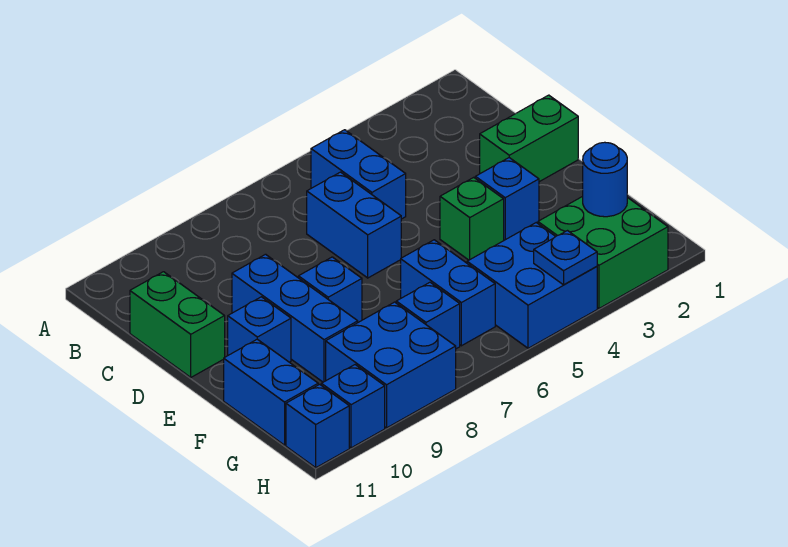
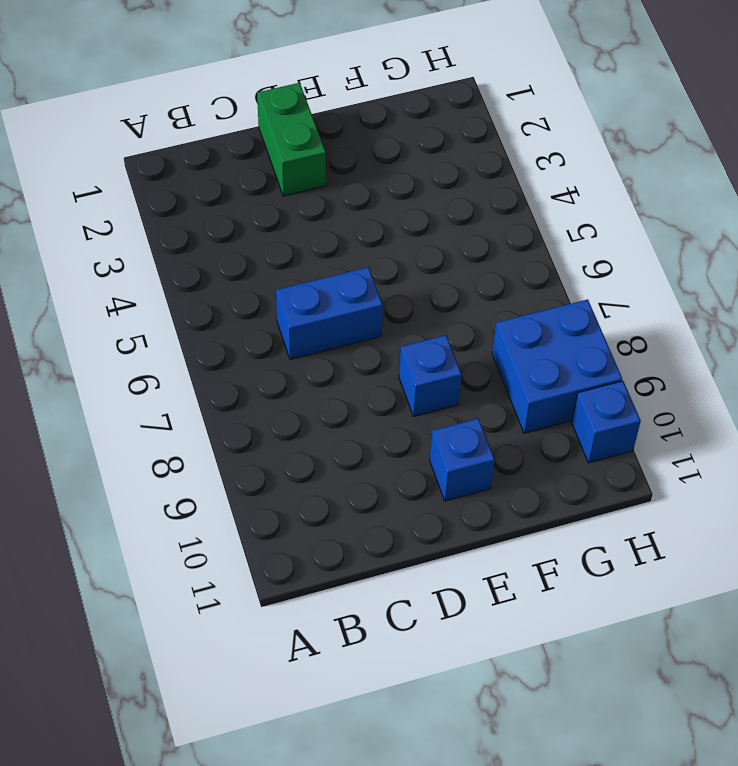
none -> blue brick B5:C5 level 1
none -> green brick C11:D11 level 1
none -> blue brick D9:F9 level 1

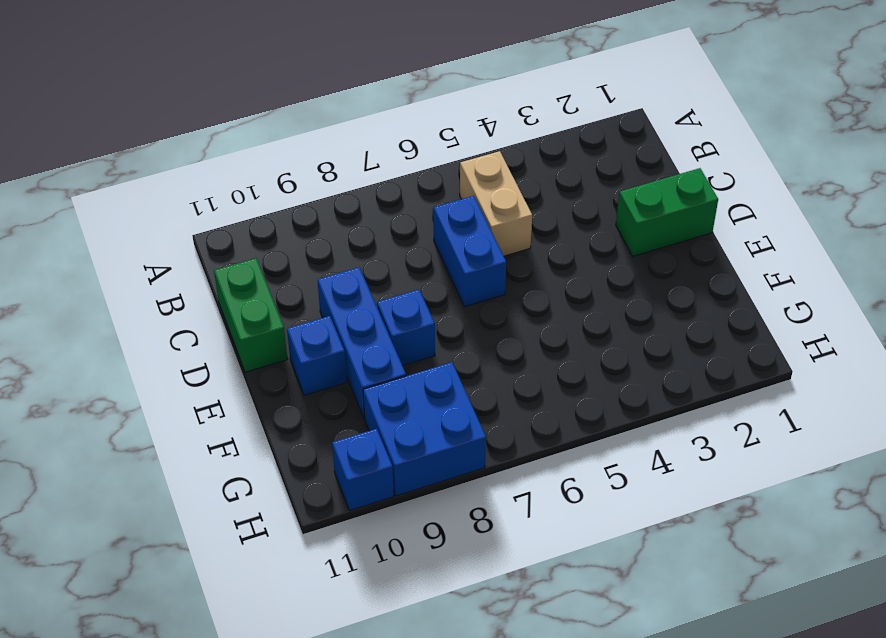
tan brick B5:C5 level 1 -> blue brick B5:C5 level 1
none -> blue brick E3 level 1
none -> green brick E4 level 1
none -> blue brick F6:G6 level 1

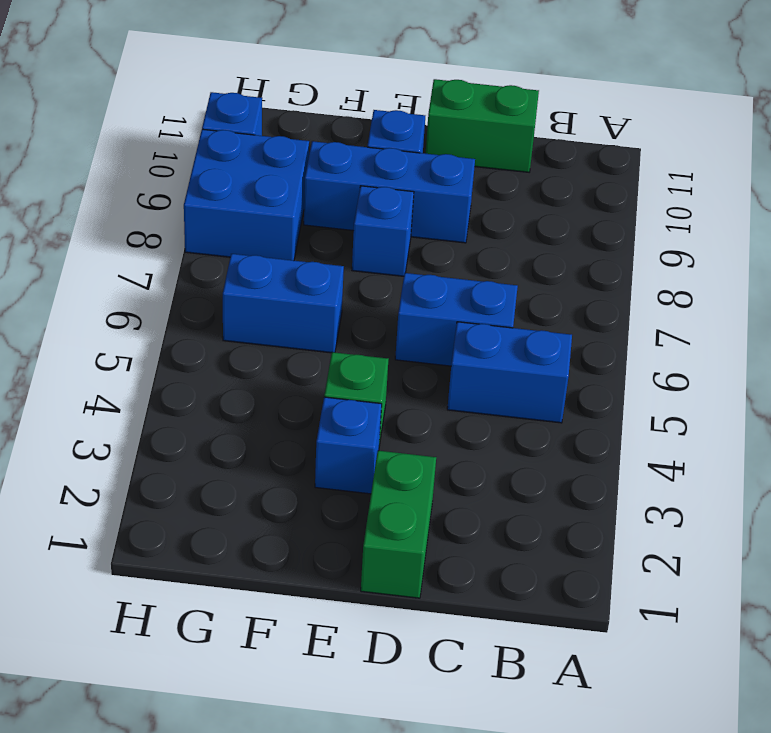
none -> blue brick F11:G11 level 1
none -> green brick G2:H3 level 1
none -> blue brick G4:H5 level 1

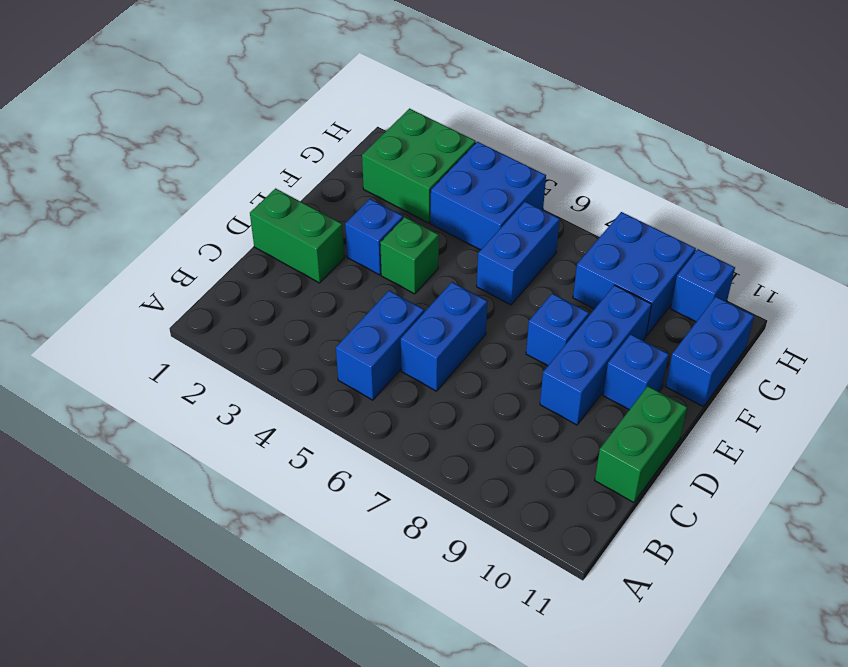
none -> blue brick G7 level 1
none -> blue brick H11 level 1
none -> blue round brick G2 level 2

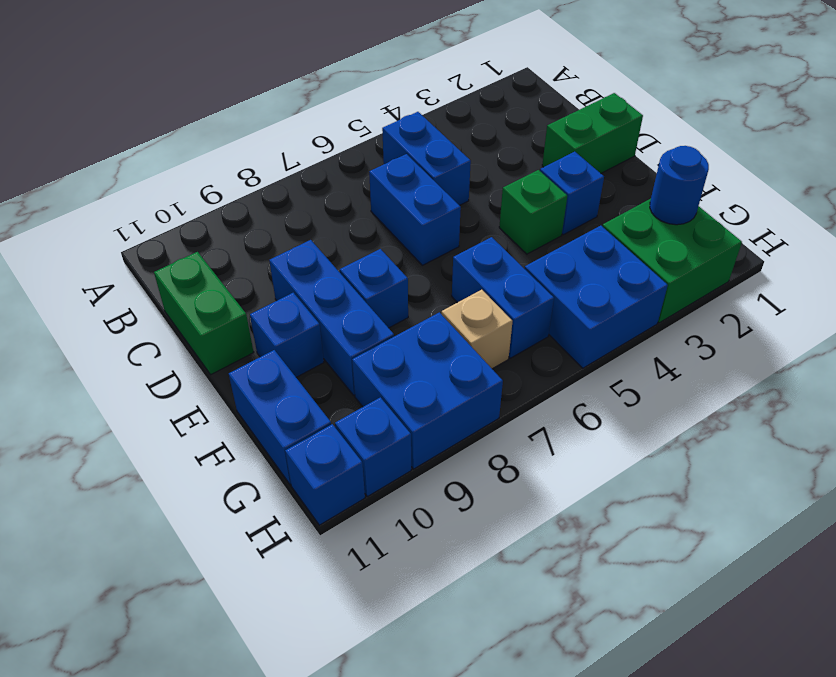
tan brick G7 level 1 -> blue brick G7 level 1
none -> blue plate H4 level 2

